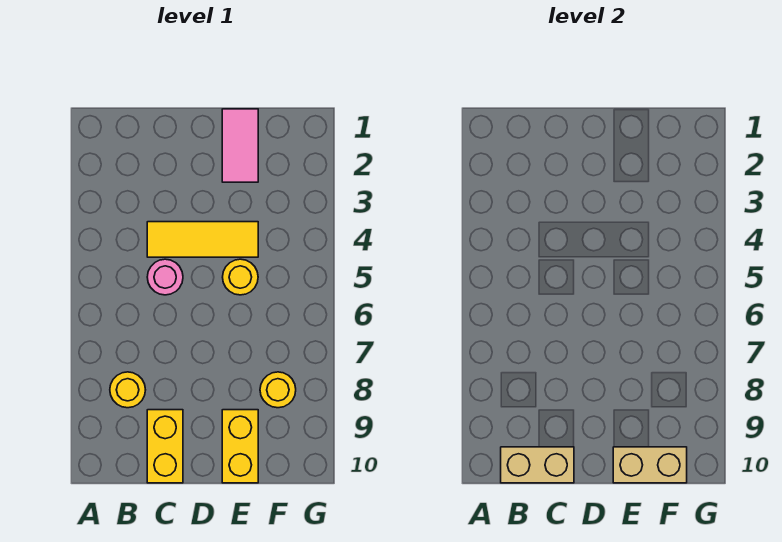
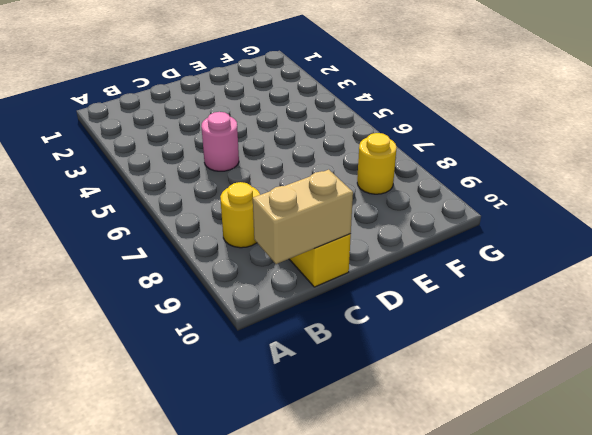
none -> yellow tile C4:E4 level 1
none -> pink tile E1:E2 level 1

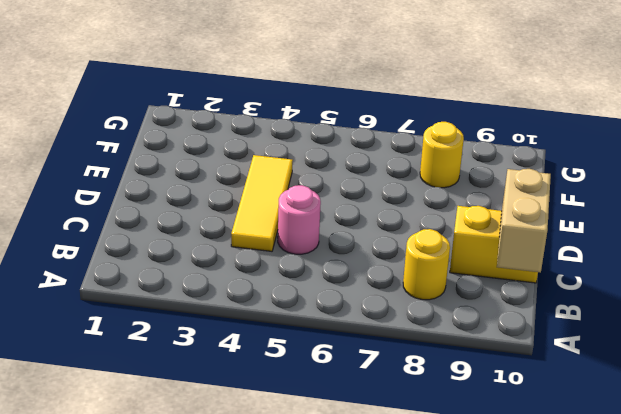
none -> pink tile E1:E2 level 1
none -> yellow round brick E5 level 1

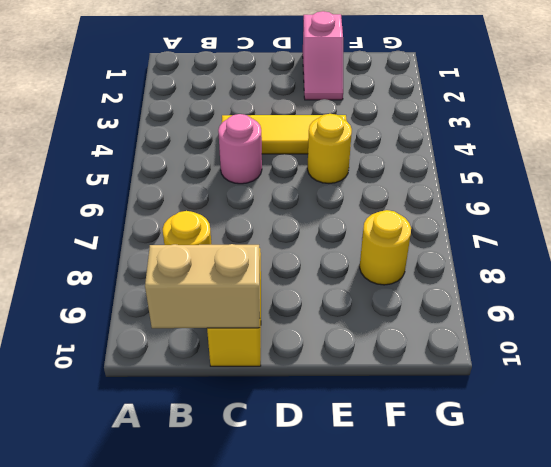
pink slope E1:E2 level 1 top 1 -> pink tile E1:E2 level 1
none -> yellow brick E9:E10 level 1
none -> tan brick E10:F10 level 2

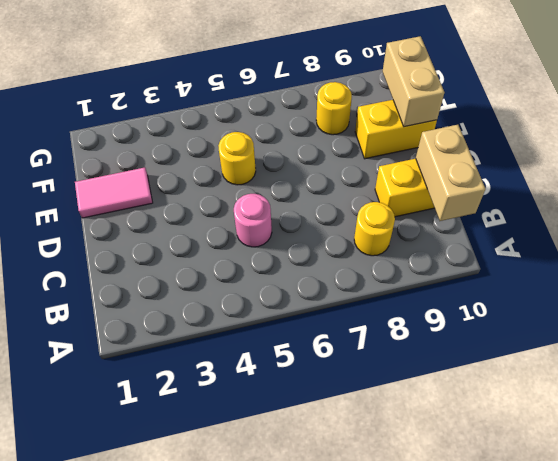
none -> yellow tile C4:E4 level 1

